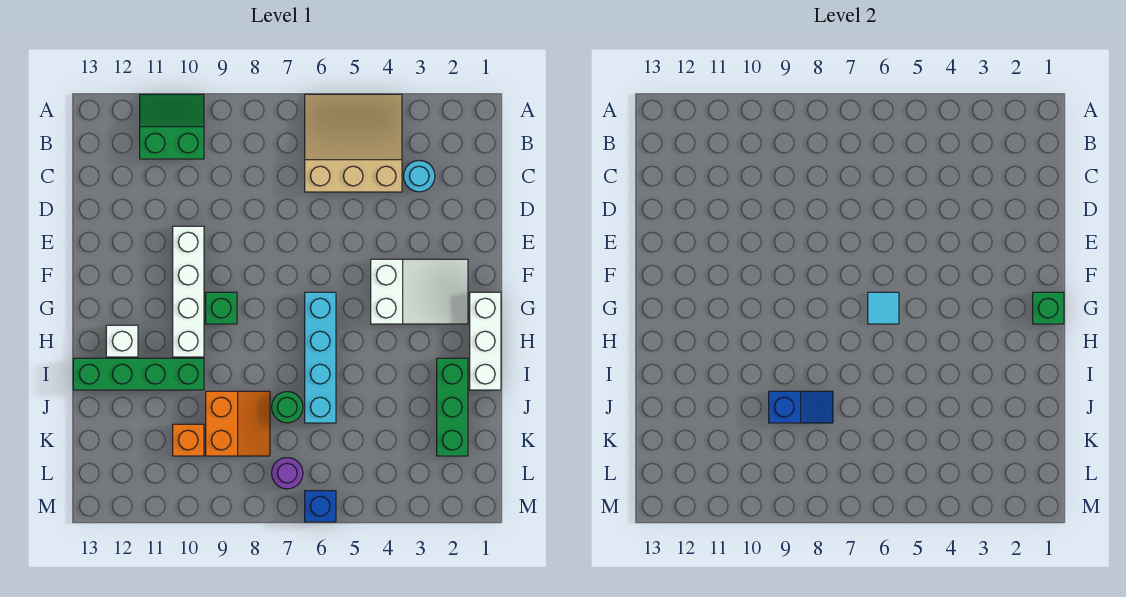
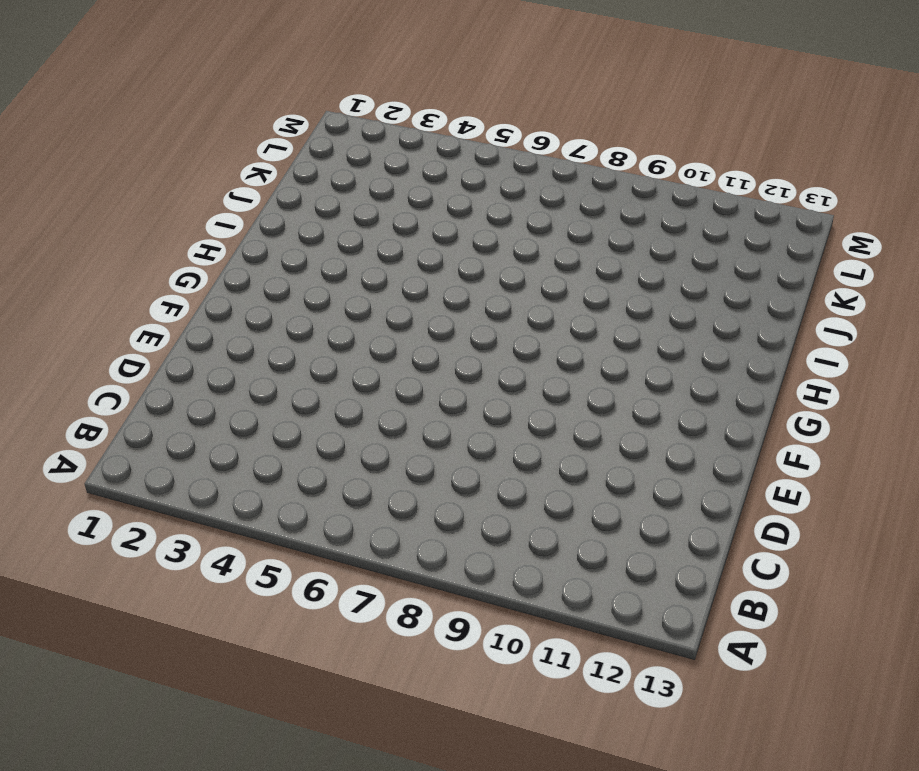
none -> tan slope A4:C6 level 1 top C
none -> green slope A10:B11 level 1 top B
none -> cyan round brick C3 level 1

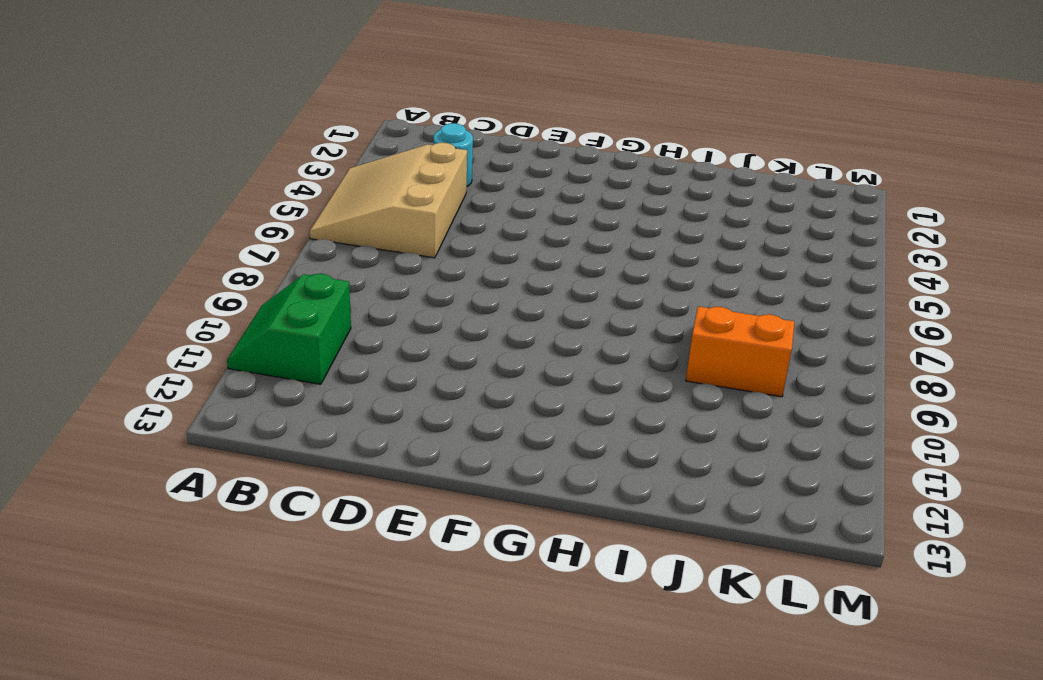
none -> white brick E10:H10 level 1
none -> white slope F2:G4 level 1 top 4
none -> white brick G1:I1 level 1

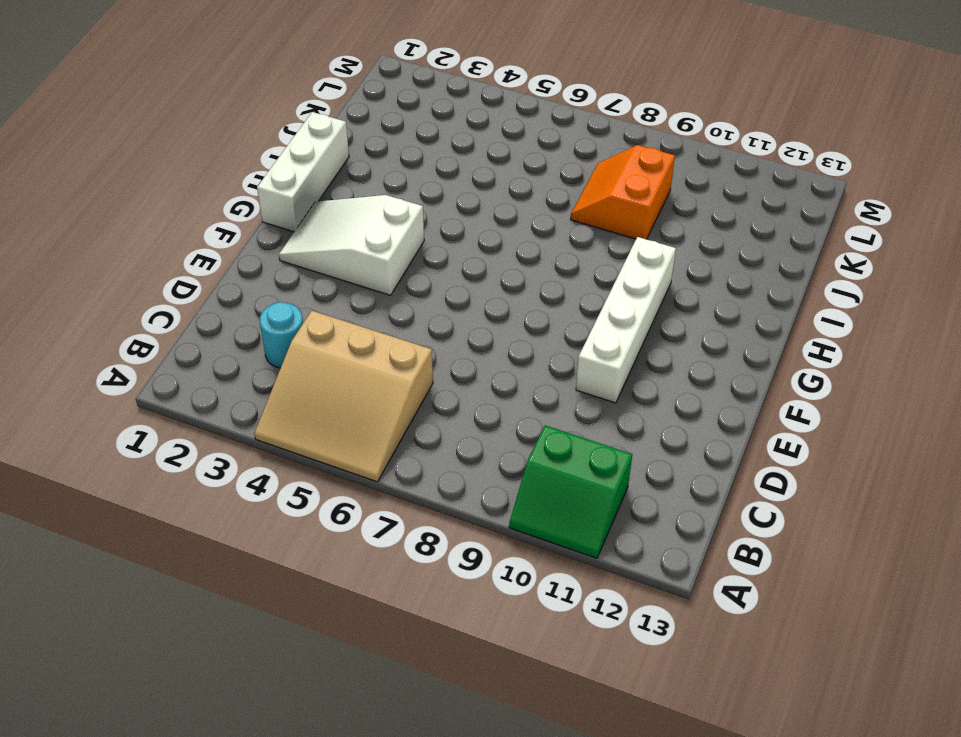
none -> cyan brick G6:J6 level 1
none -> green brick G9 level 1
none -> white brick H12 level 1

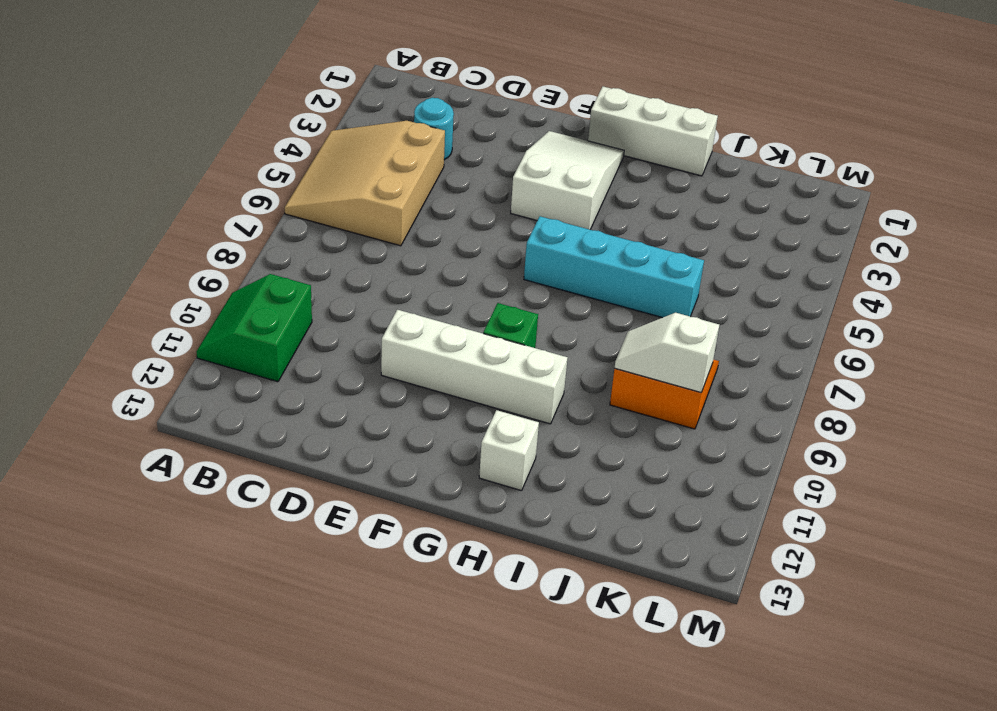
white slope J9:K9 level 2 top K -> blue slope J8:J9 level 2 top 9
none -> green brick I2:K2 level 1
none -> green brick I10:I13 level 1
none -> green round brick J7 level 1

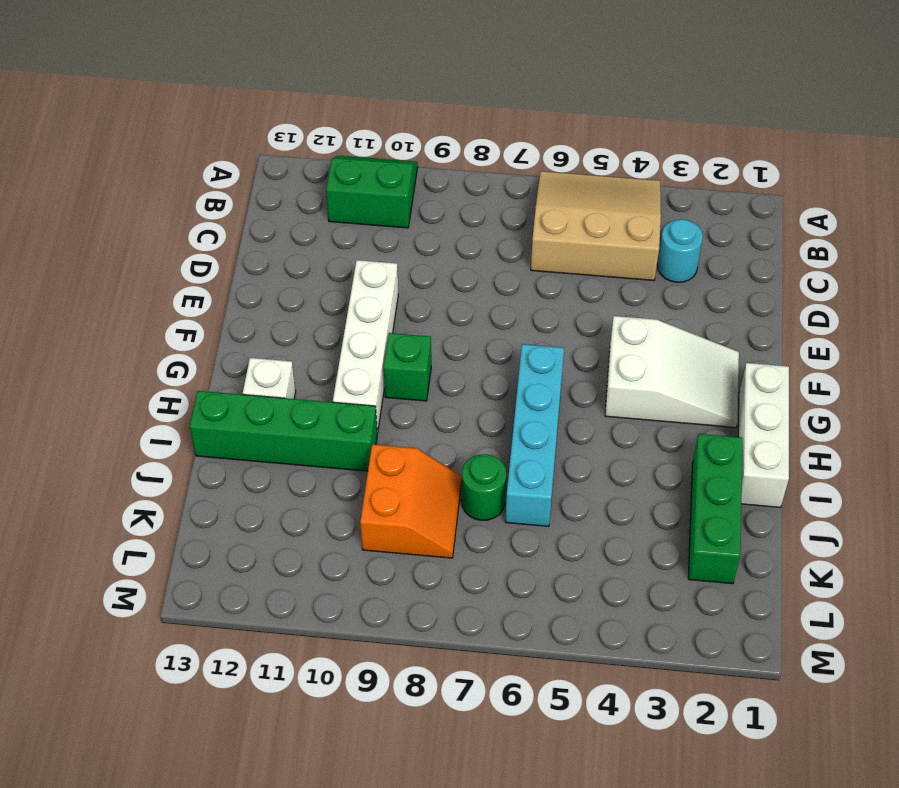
none -> orange brick K10 level 1
none -> purple round brick L7 level 1
none -> blue brick M6 level 1

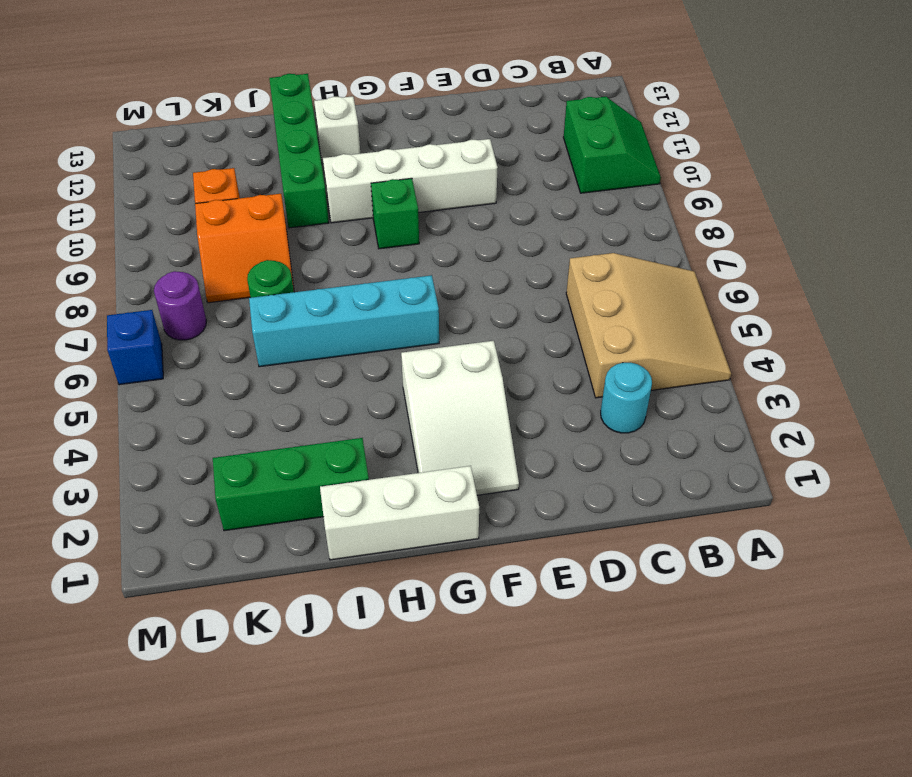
none -> green brick G1 level 2
none -> cyan tile G6 level 2
none -> blue slope J8:J9 level 2 top 9

